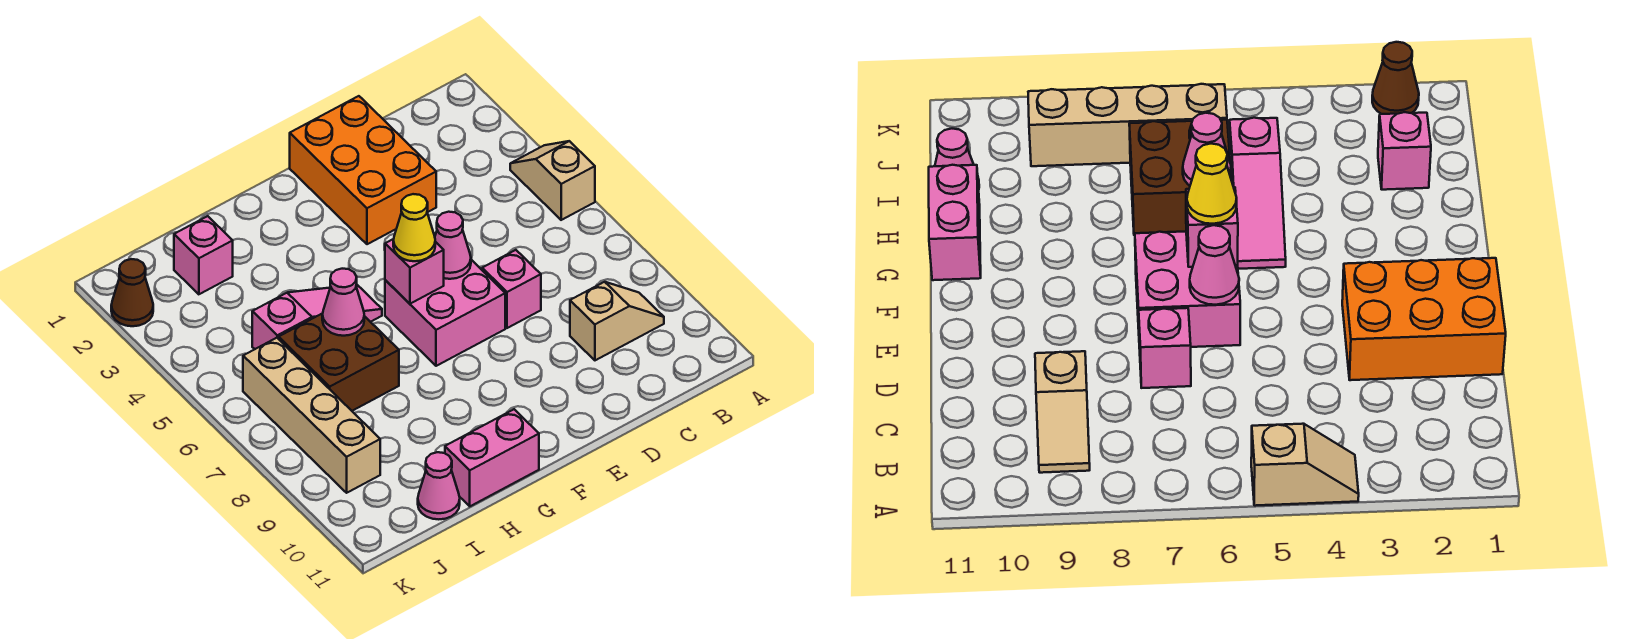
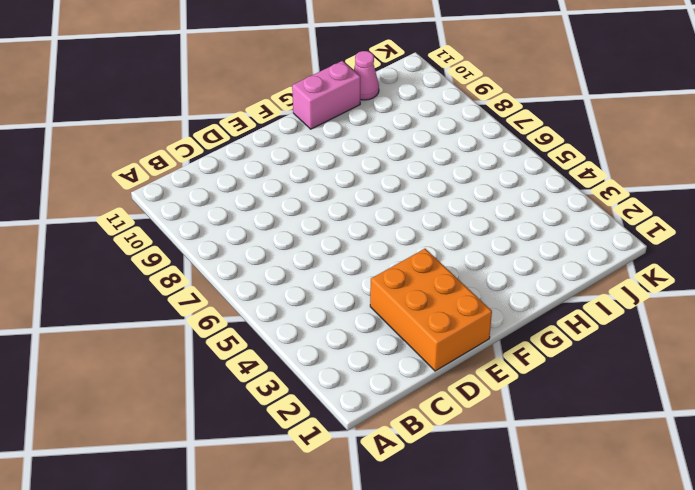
none -> tan slope A4:A5 level 1 top 5
none -> tan slope B9:C9 level 1 top C
none -> pink brick D7 level 1

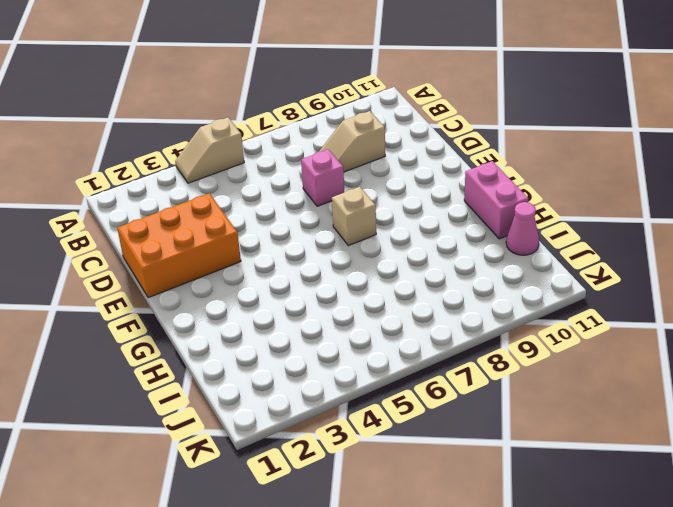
tan slope C8:C9 level 1 top 9 -> tan slope B9:C9 level 1 top C
tan brick F7 level 1 -> pink brick E6:F7 level 1
none -> pink slope G5:I5 level 1 top I
none -> brown brick H6:I7 level 1
none -> pink brick I2 level 1

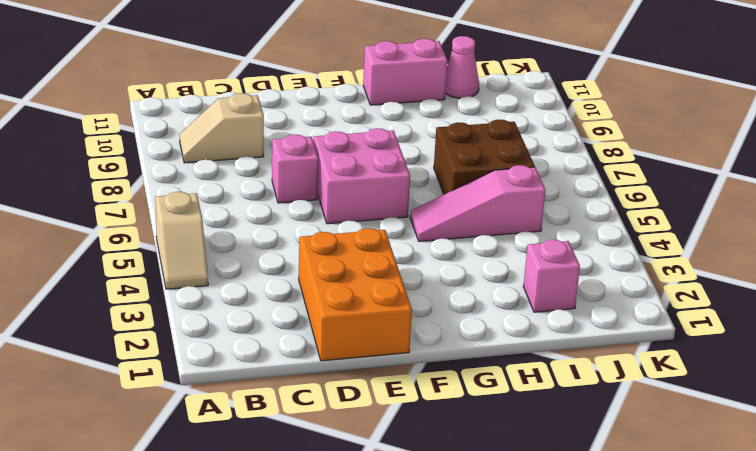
none -> tan brick J6:J9 level 1
none -> brown cone K2 level 1
none -> pink cone E6 level 2

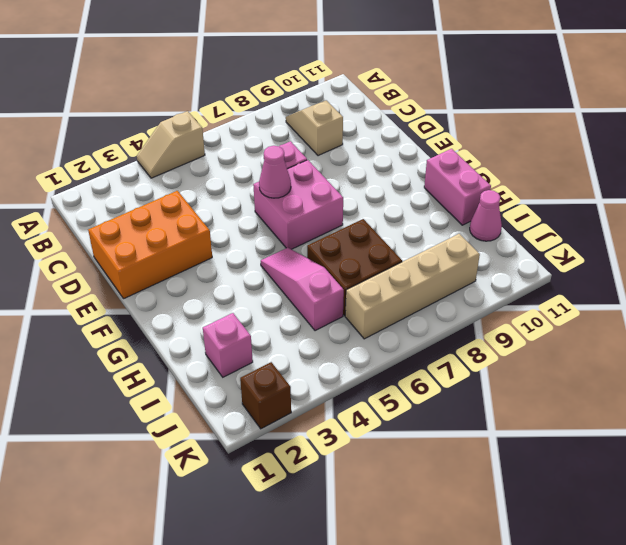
brown brick K2 level 1 -> brown cone K2 level 1
none -> pink brick F6 level 2
none -> pink cone H6 level 2
none -> yellow cone F6 level 3

